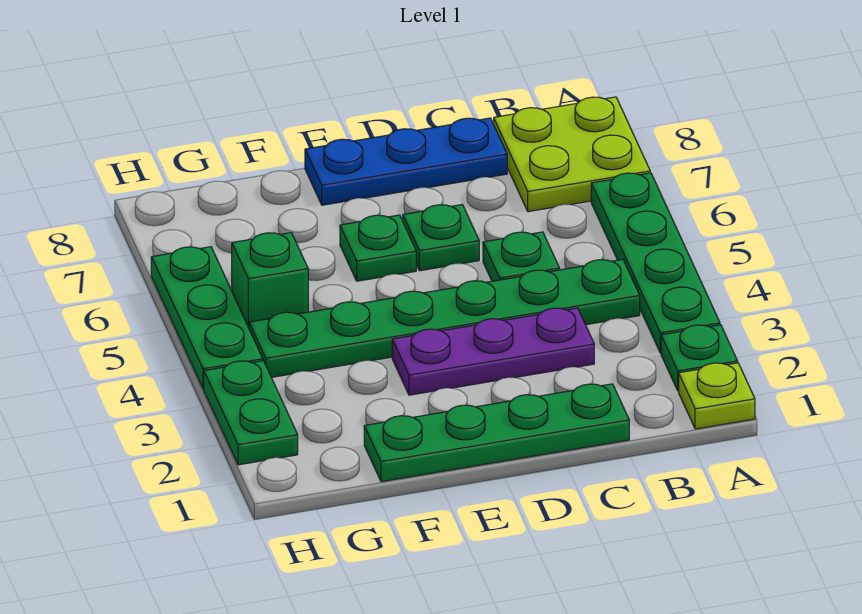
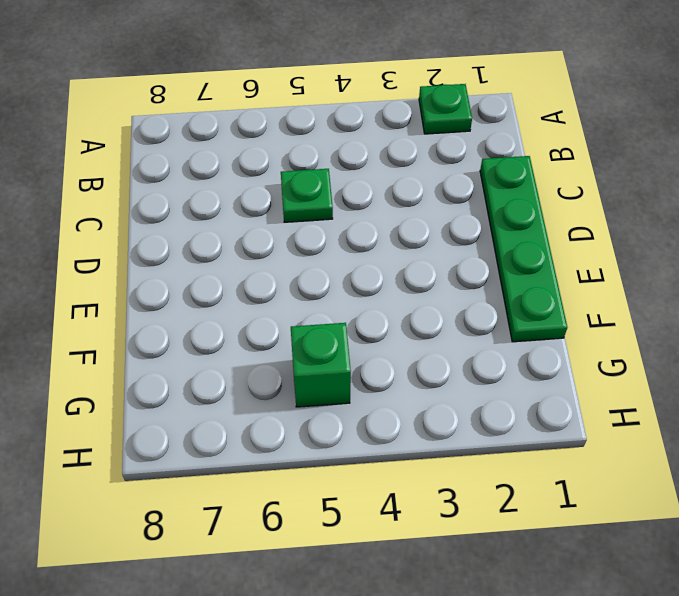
none -> lime plate A1 level 1
none -> green plate A3:A6 level 1
none -> lime plate A7:B8 level 1

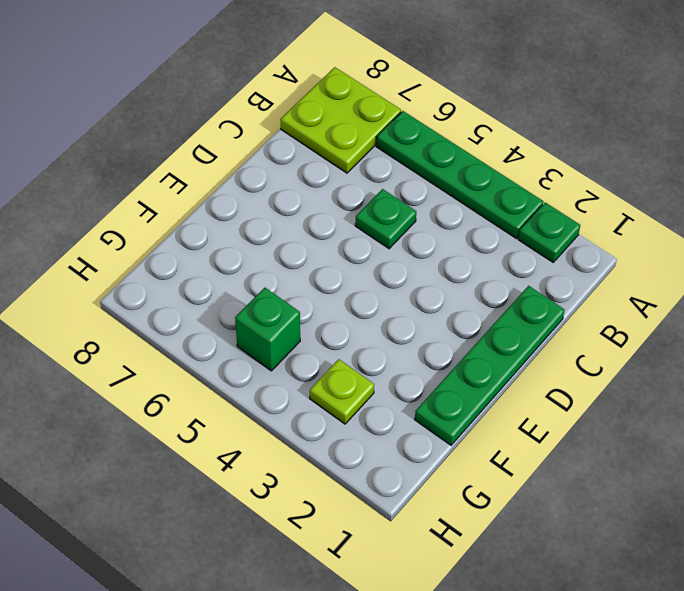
lime plate G3 level 1 -> lime plate A1 level 1
none -> green plate B4:G4 level 1
none -> purple plate C3:E3 level 1
none -> blue plate C8:E8 level 1

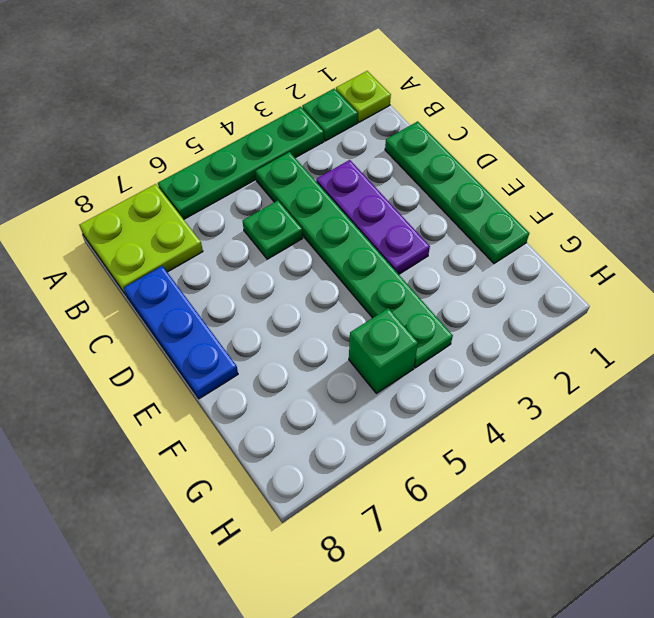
none -> green plate D6 level 1
none -> green plate E6 level 1
none -> green plate H2:H3 level 1

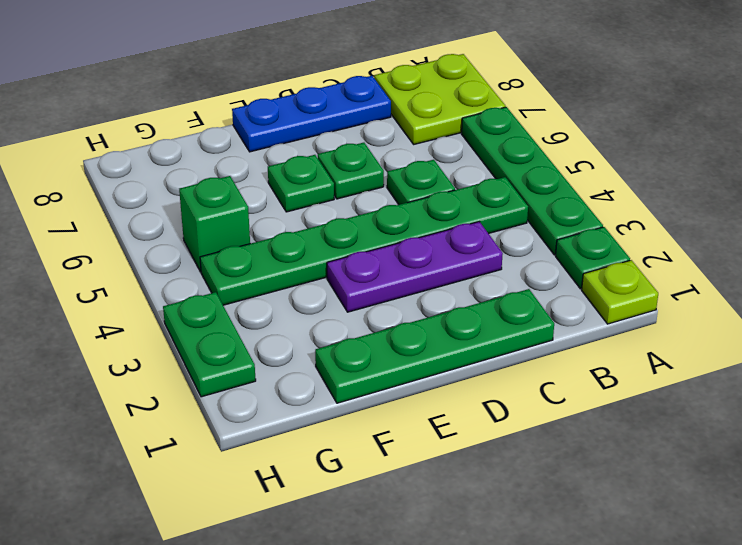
none -> green plate H4:H6 level 1

